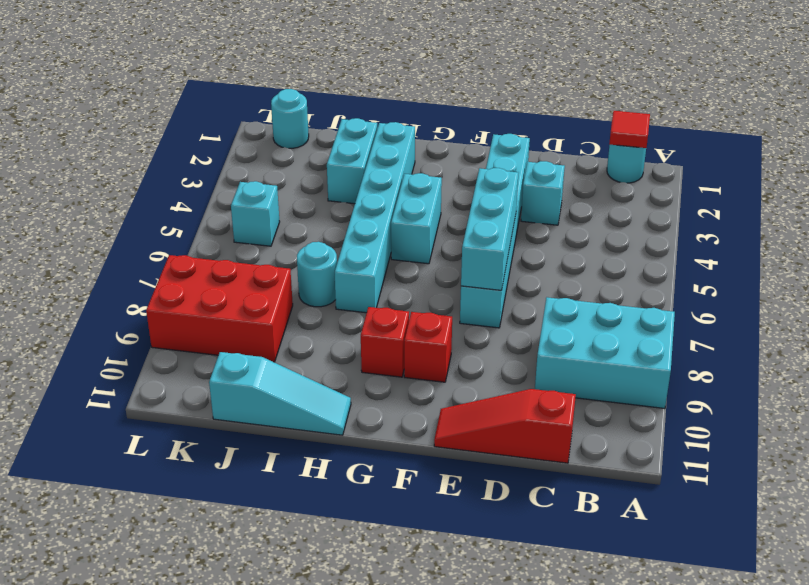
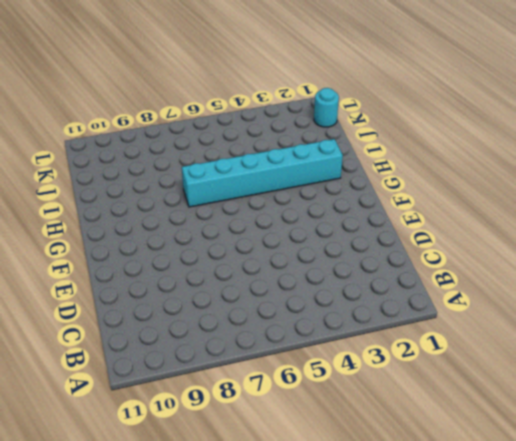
none -> cyan brick A8:C9 level 1
none -> cyan round brick B1 level 1
none -> red slope C11:E11 level 1 top C

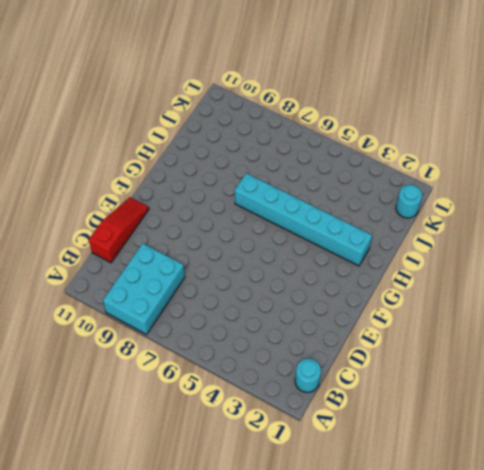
none -> cyan brick D3 level 1
none -> cyan brick E2:E7 level 1
none -> red brick F9 level 1

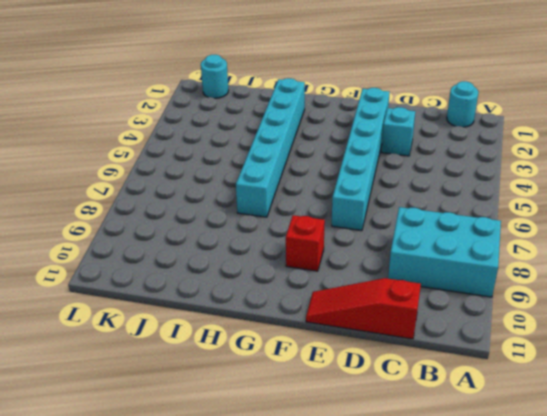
none -> cyan brick G4:G5 level 1
none -> red brick G9 level 1
none -> cyan slope H11:J11 level 1 top J

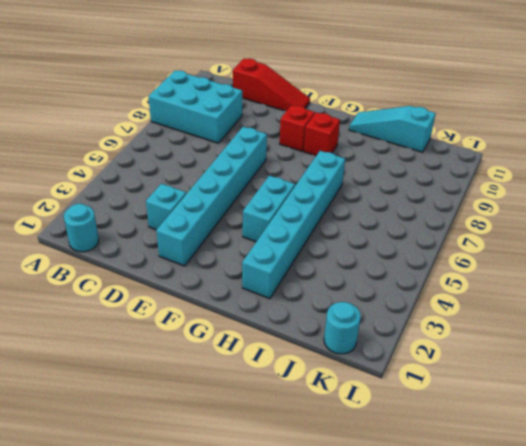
none -> cyan brick I2:I3 level 1
none -> cyan round brick I7 level 1
none -> red brick J8:L9 level 1

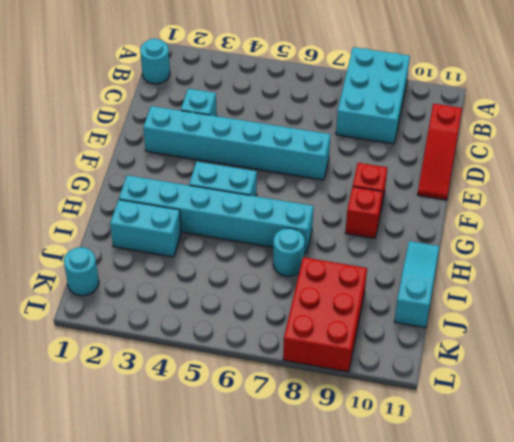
none -> cyan brick K5 level 1
none -> red tile B1 level 2
none -> cyan brick E5:E7 level 2

